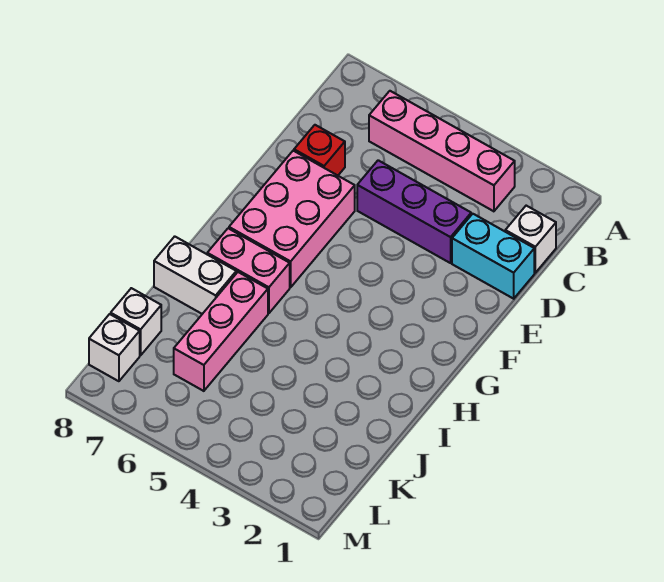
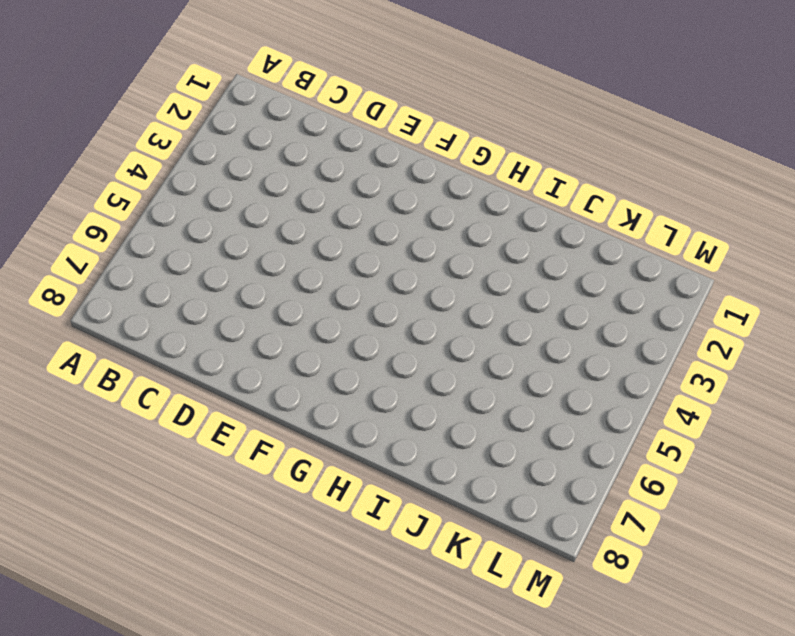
none -> pink brick B3:B6 level 1
none -> white brick C1 level 1

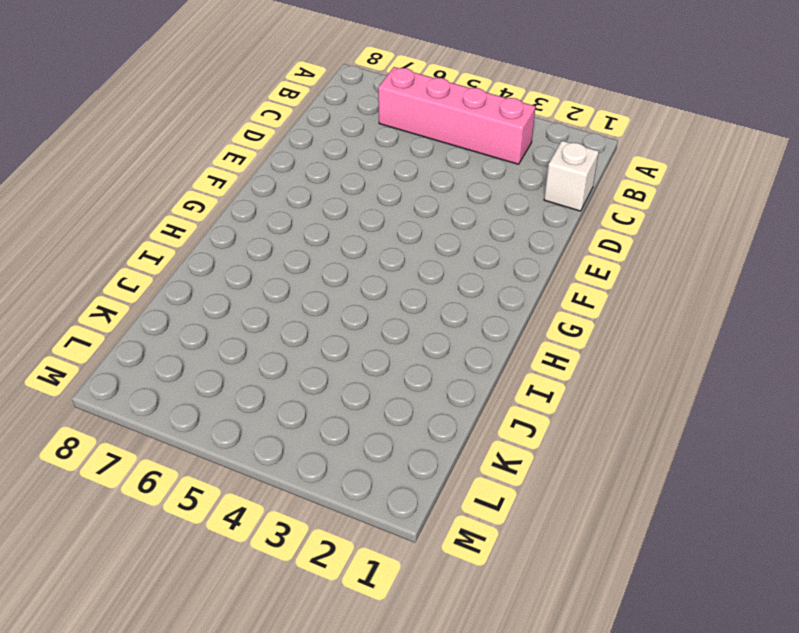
none -> cyan brick D1:D2 level 1
none -> purple brick D3:D5 level 1

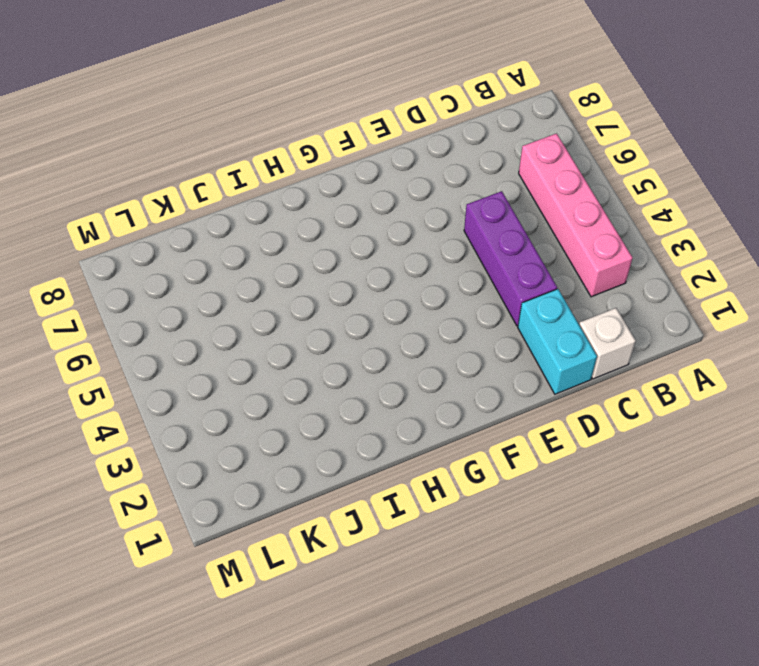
none -> red brick D7 level 1
none -> pink brick E6:G7 level 1

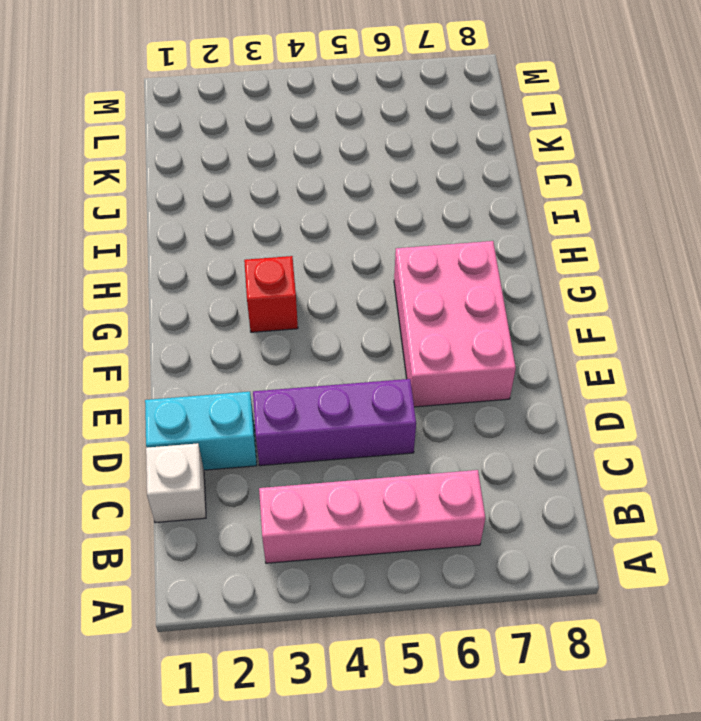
red brick G3 level 1 -> red brick D7 level 1
none -> pink brick H6:H7 level 1
none -> pink brick I6:K6 level 1

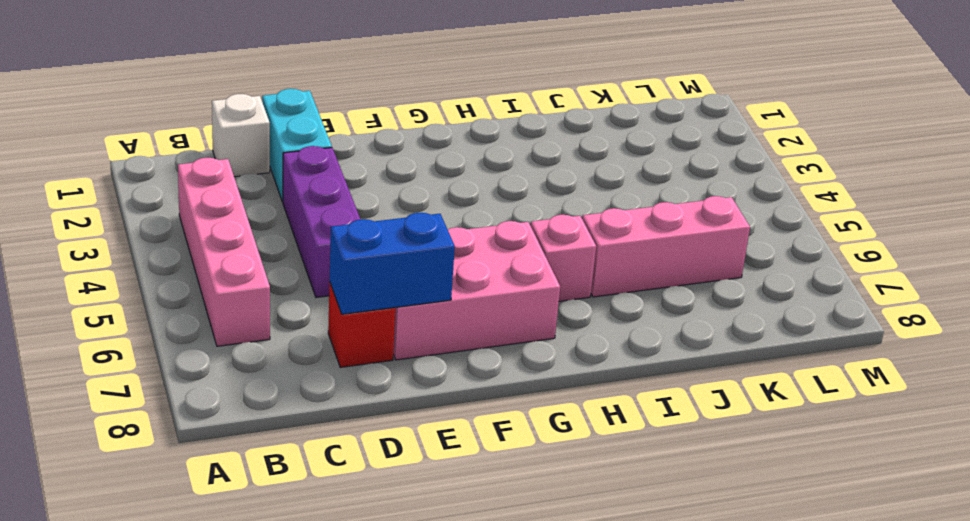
blue brick D7:E7 level 2 -> none
pink brick H6 level 1 -> pink brick H6:H7 level 1
none -> white brick I7:I8 level 1
none -> white brick K8 level 1

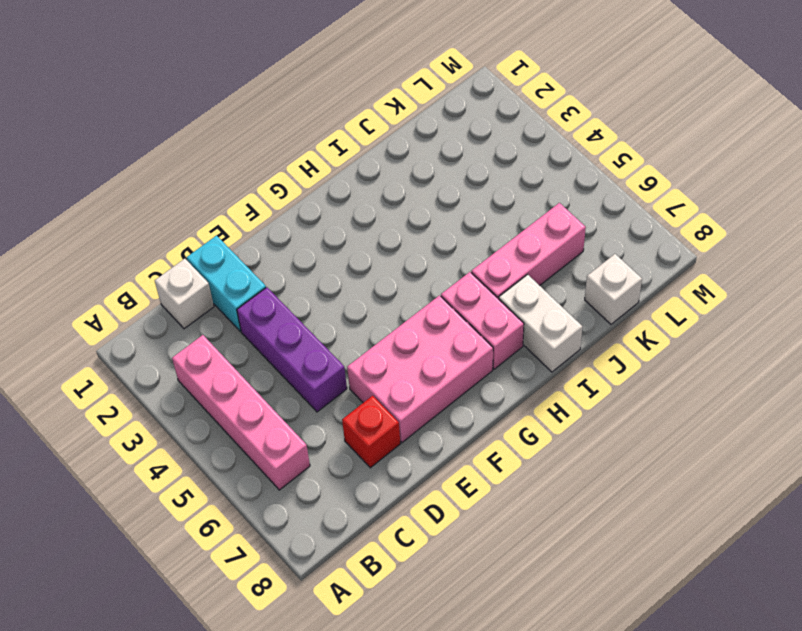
none -> white brick L8 level 1

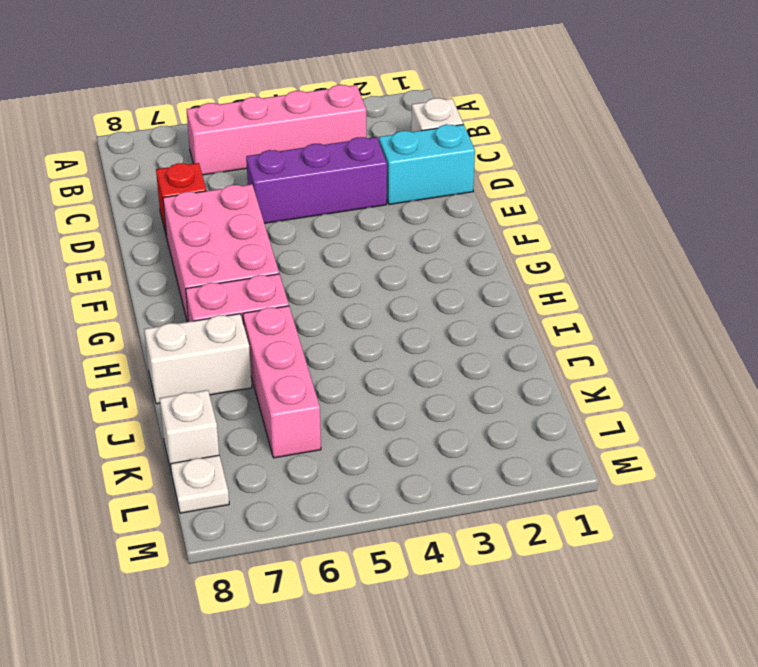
white plate L8 level 1 -> white brick L8 level 1

